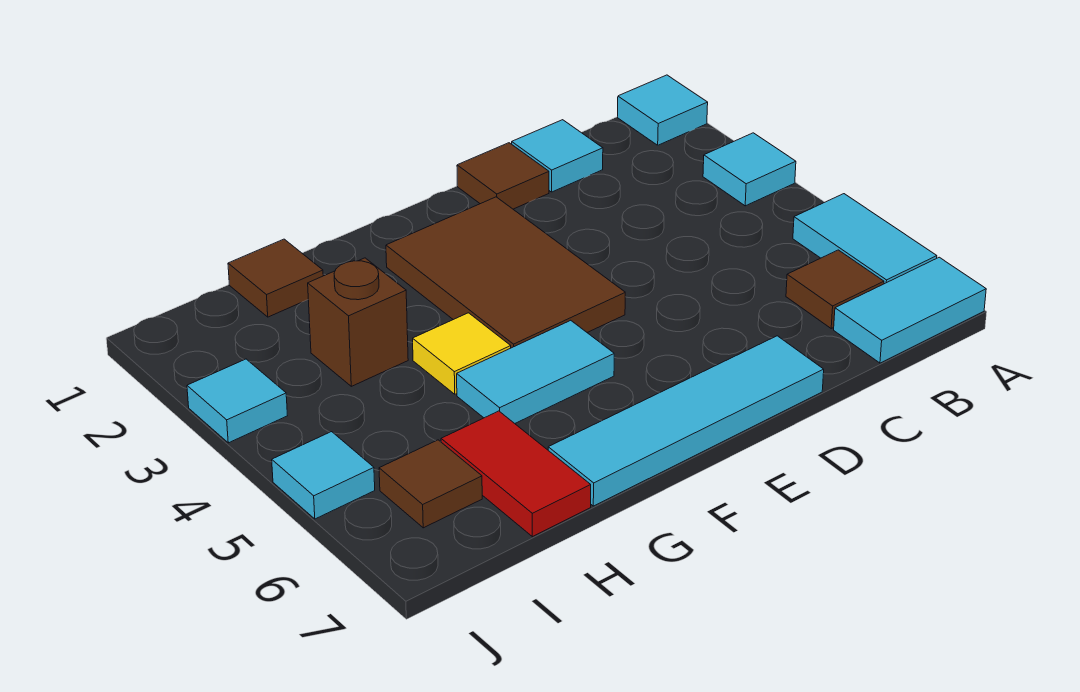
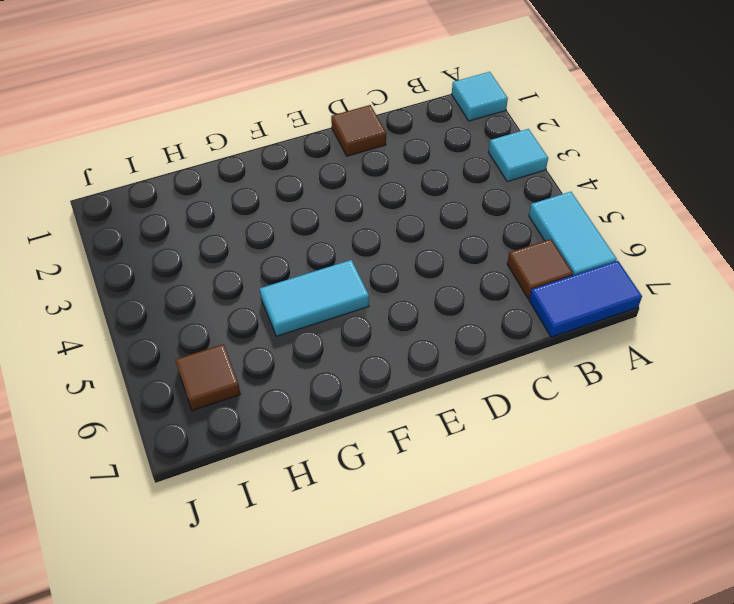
blue tile A7:B7 level 1 -> cyan tile A7:B7 level 1
none -> cyan tile C1 level 1
none -> cyan tile D7:G7 level 1
none -> brown tile E2:F4 level 1

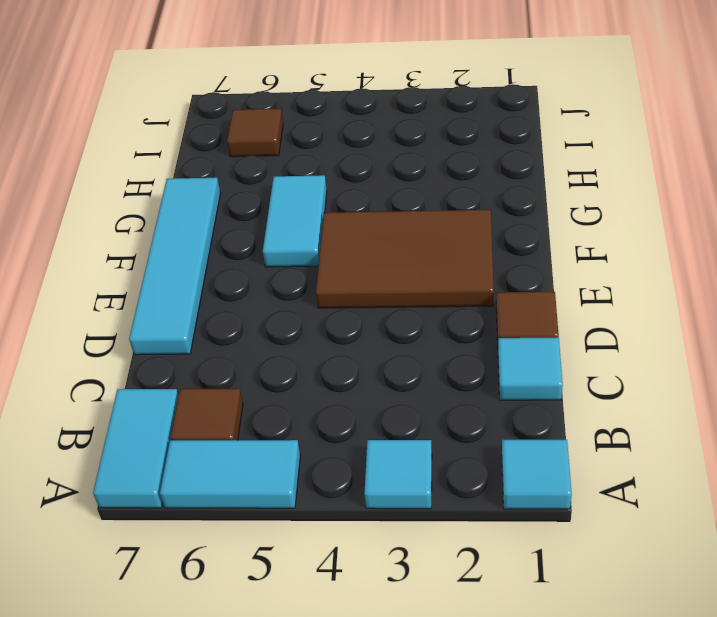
none -> yellow tile G4 level 1
none -> brown tile H1 level 1
none -> brown brick H3 level 1

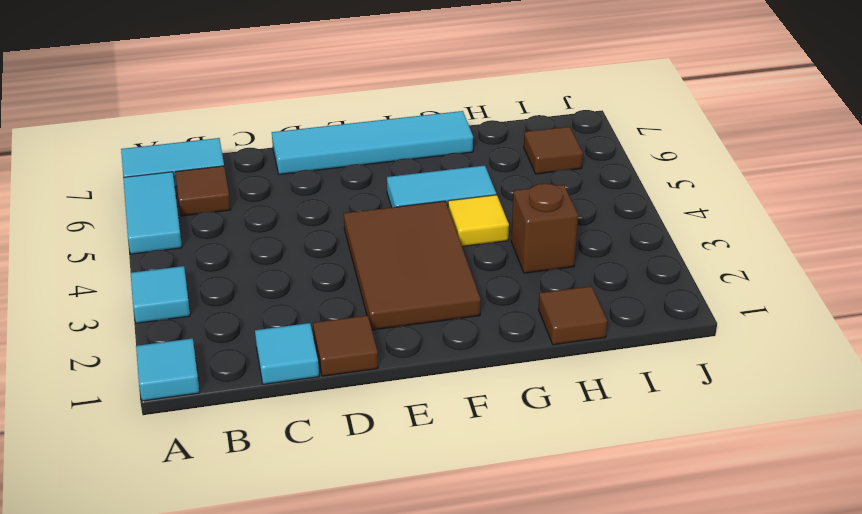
none -> red tile H6:H7 level 1
none -> cyan tile J3 level 1
none -> cyan tile J5 level 1

